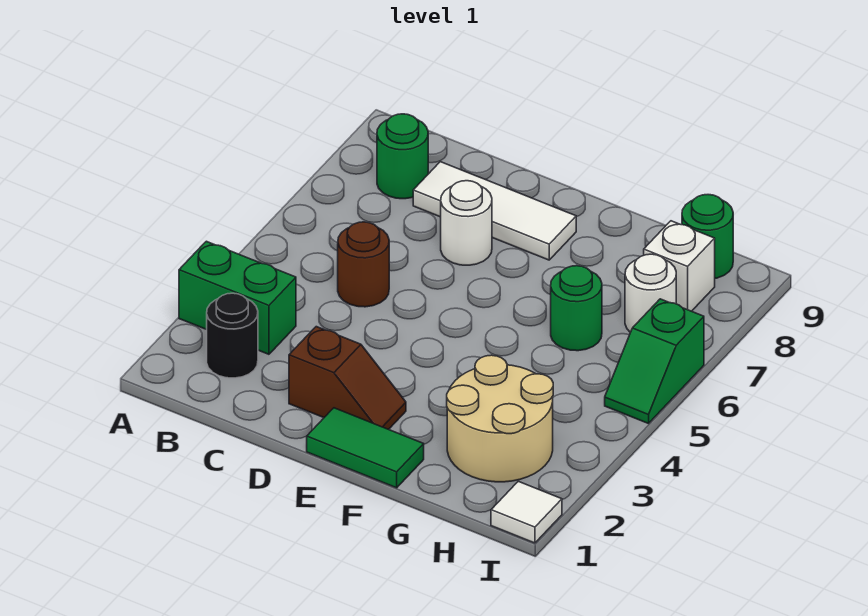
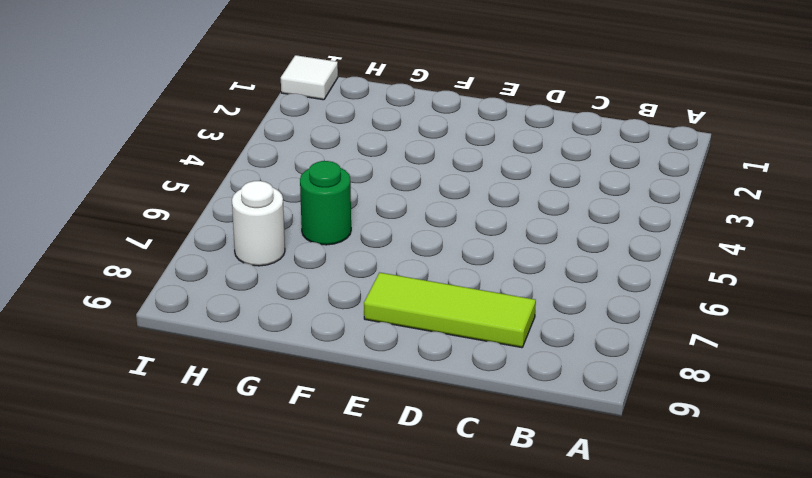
lime tile C8:E8 level 1 -> white tile C8:E8 level 1
none -> green brick A3:B3 level 1
none -> black round brick B2 level 1
none -> green round brick B8 level 1

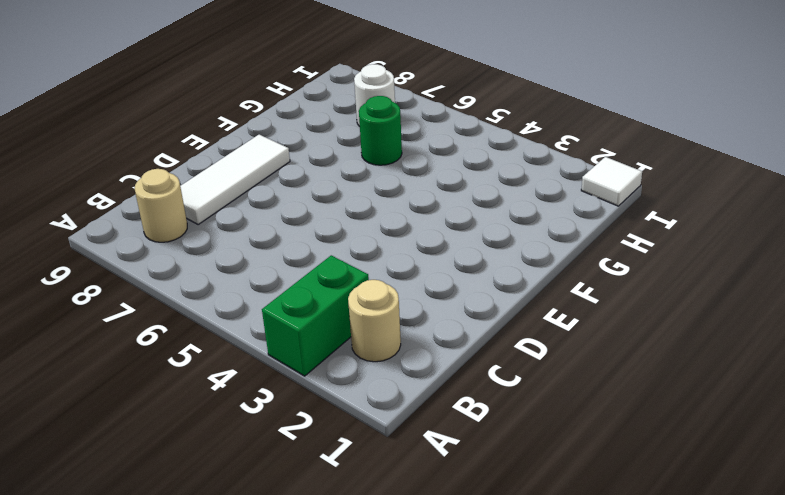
tan round brick B2 level 1 -> black round brick B2 level 1
tan round brick B8 level 1 -> green round brick B8 level 1
none -> brown round brick C5 level 1
none -> brown slope D2:E2 level 1 top D
none -> white round brick D7 level 1

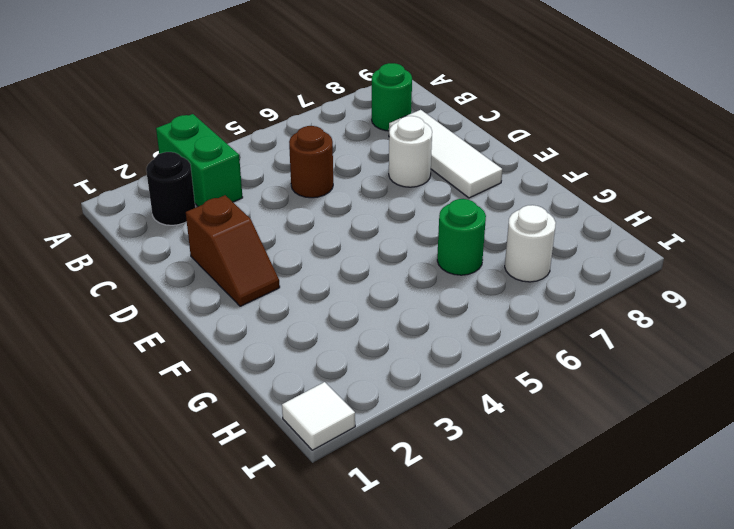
none -> green tile E1:F1 level 1
none -> tan round brick G2:H3 level 1
none -> white brick H8 level 1

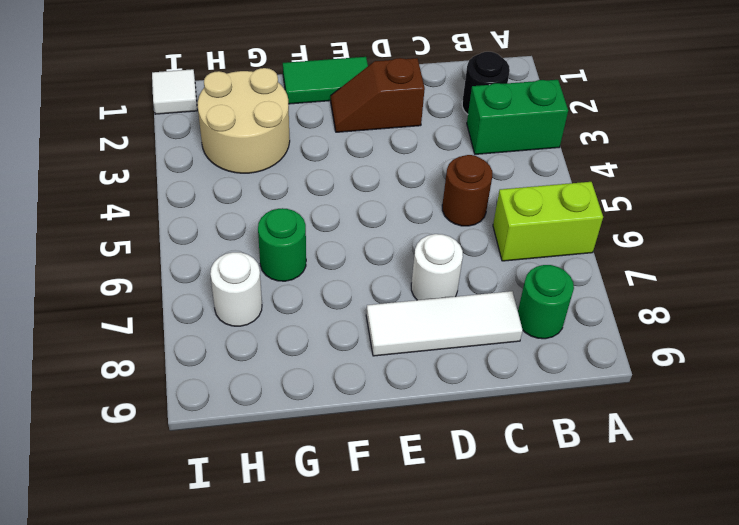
lime brick A6:B6 level 1 -> none
none -> white brick H8 level 1
none -> green round brick H9 level 1
none -> green slope I5:I6 level 1 top 6

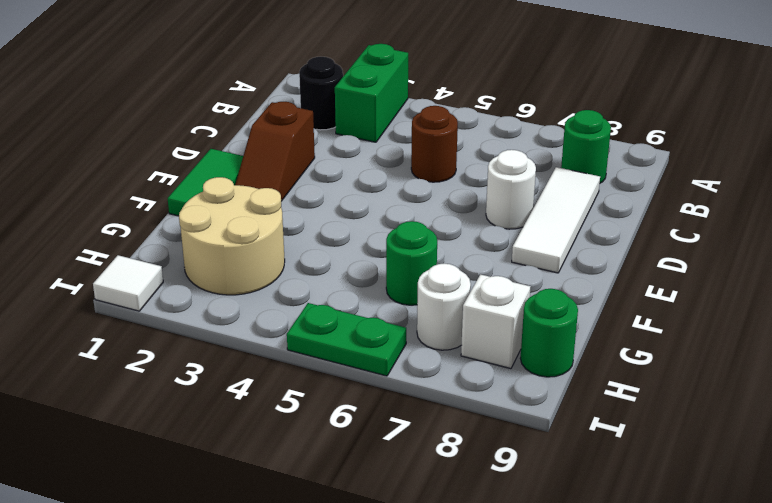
green plate I5:I6 level 1 -> green slope I5:I6 level 1 top 6

